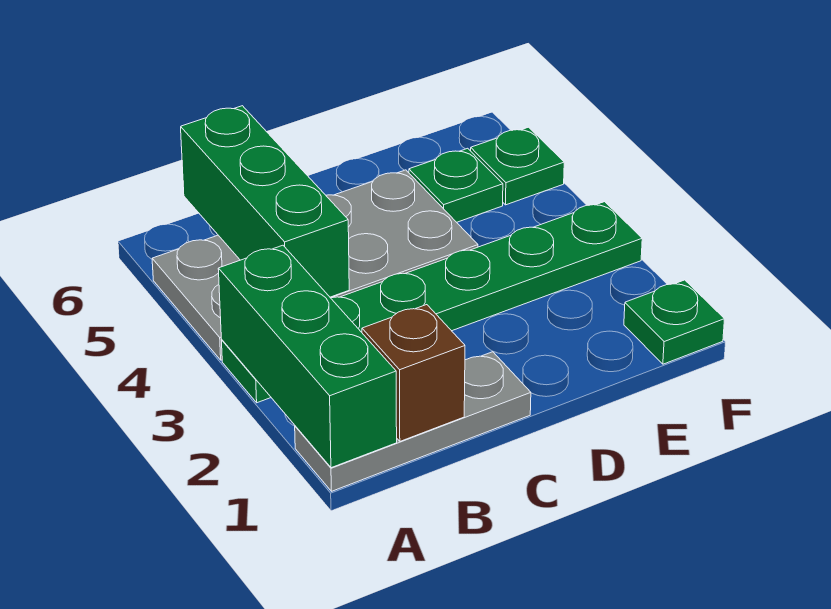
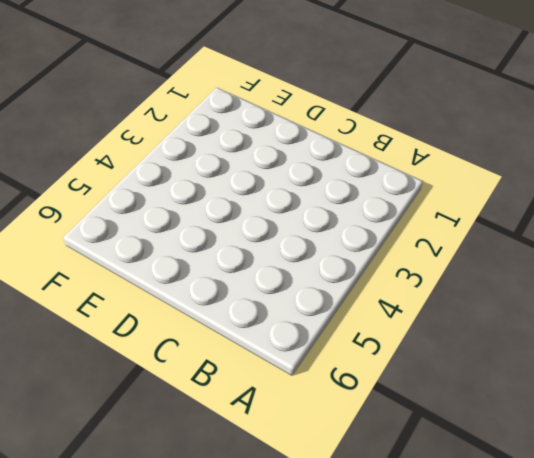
none -> grey plate A1:C1 level 1
none -> green plate A3:F3 level 1

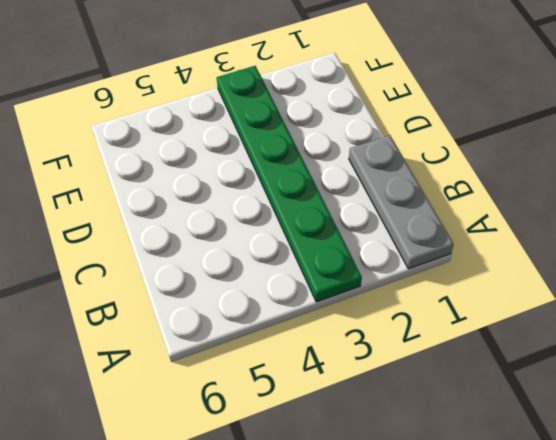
none -> grey plate A4:D5 level 1
none -> green plate E5 level 1

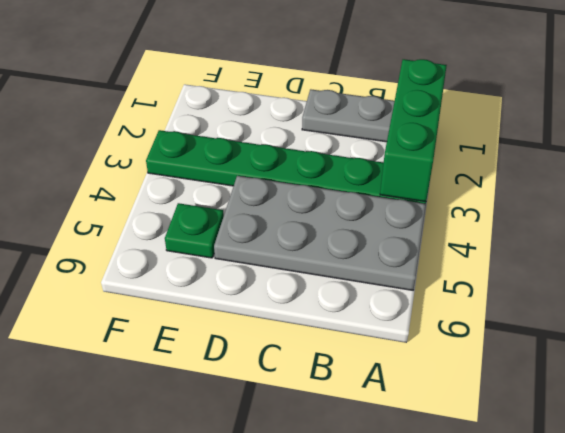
none -> green plate F1 level 1
none -> green plate F5 level 1

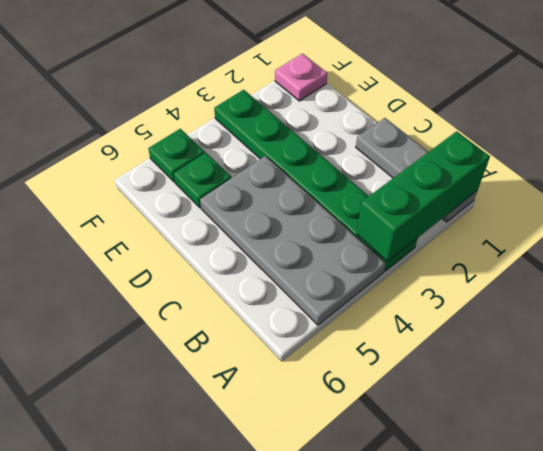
pink plate F1 level 1 -> green plate F1 level 1
none -> brown brick B1 level 2
none -> green brick B4:B6 level 2

